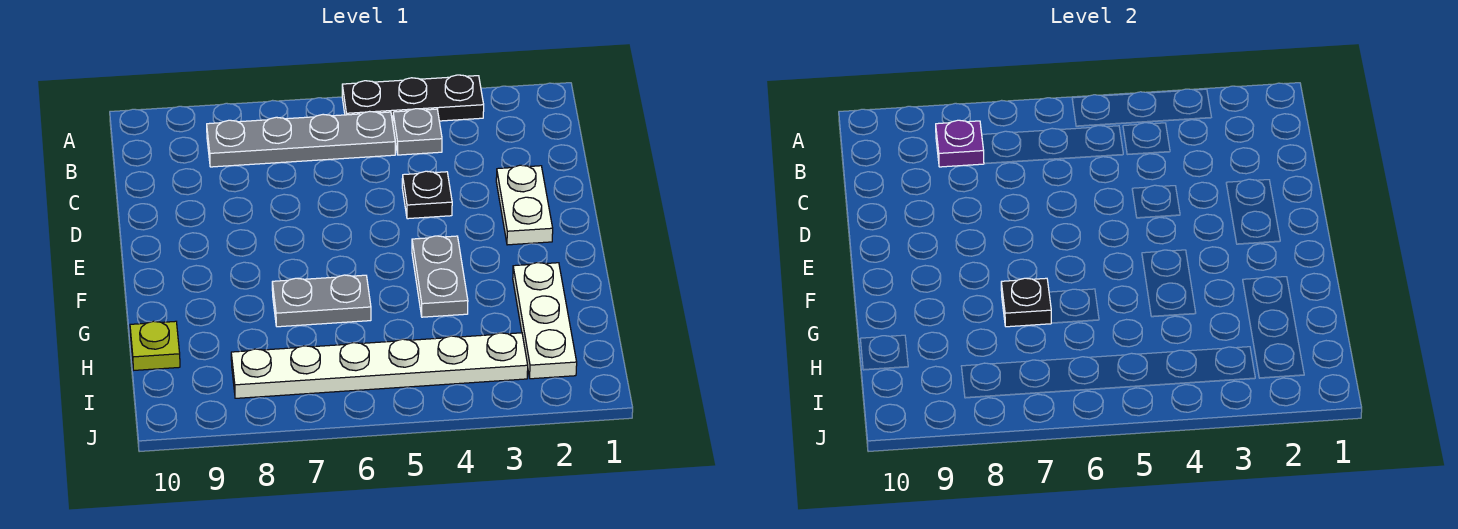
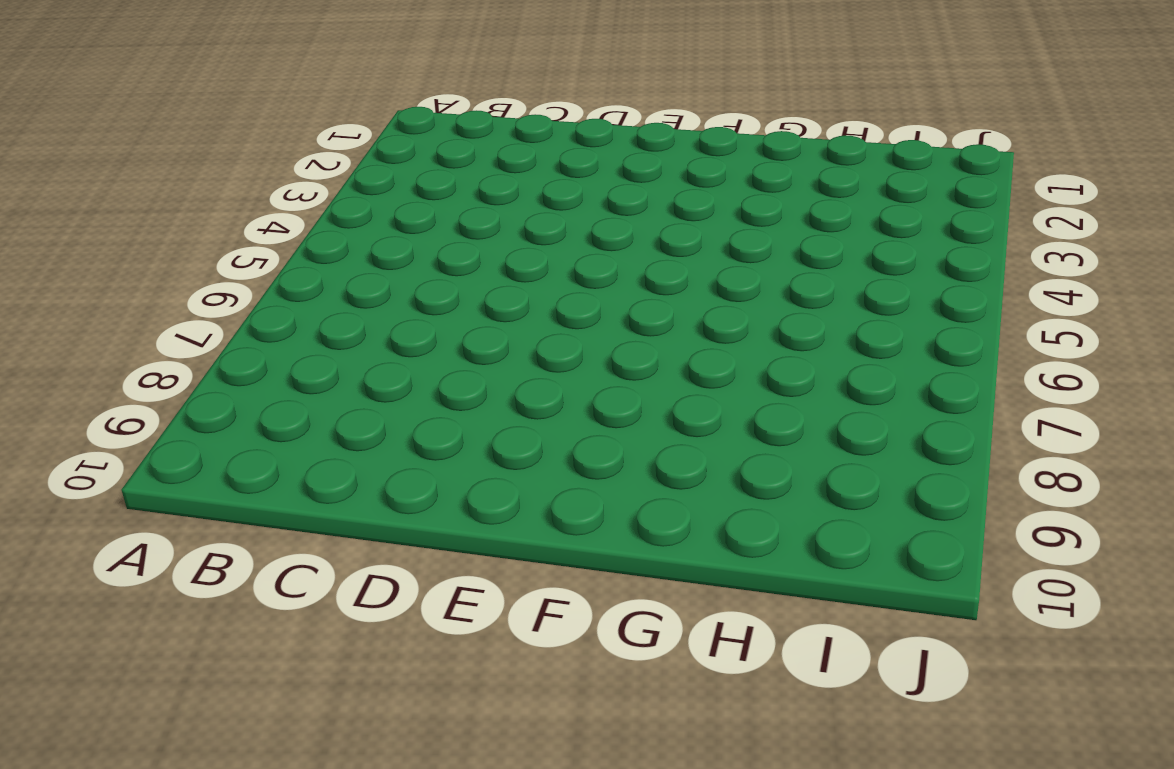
none -> black plate A3:A5 level 1
none -> grey plate B4 level 1
none -> grey plate B5:B8 level 1

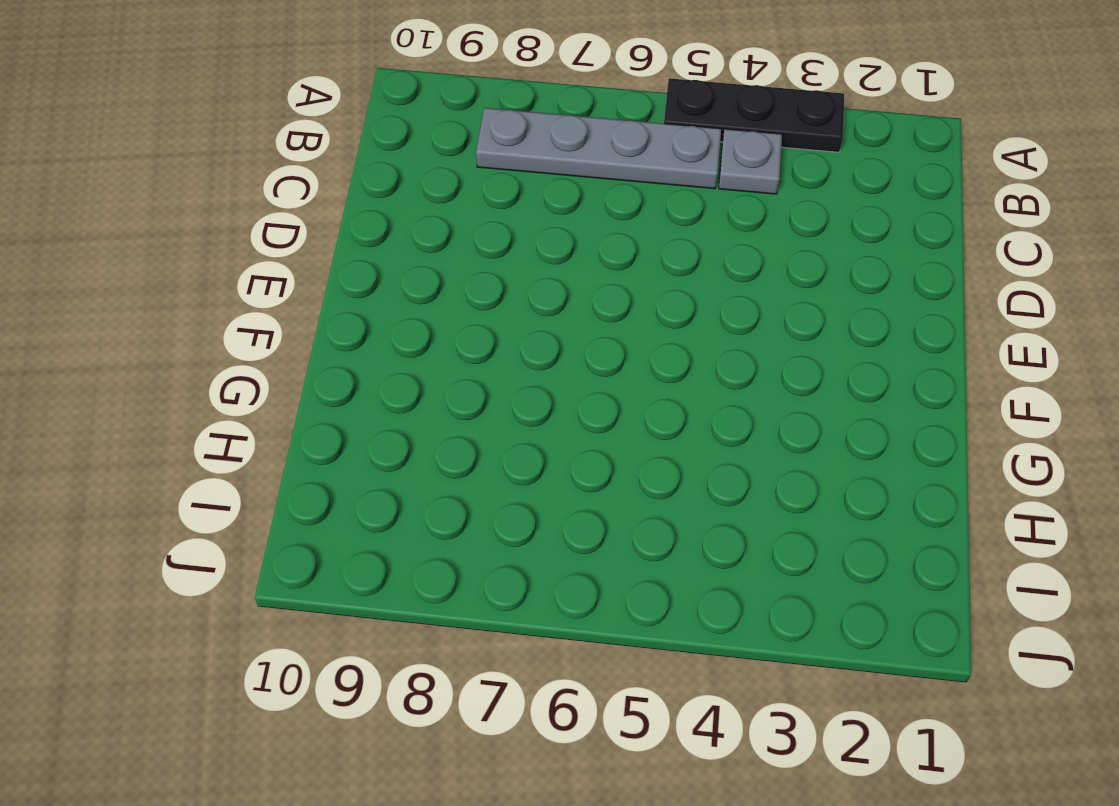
none -> white plate D2:E2 level 1
none -> black plate D4 level 1
none -> grey plate F4:G4 level 1

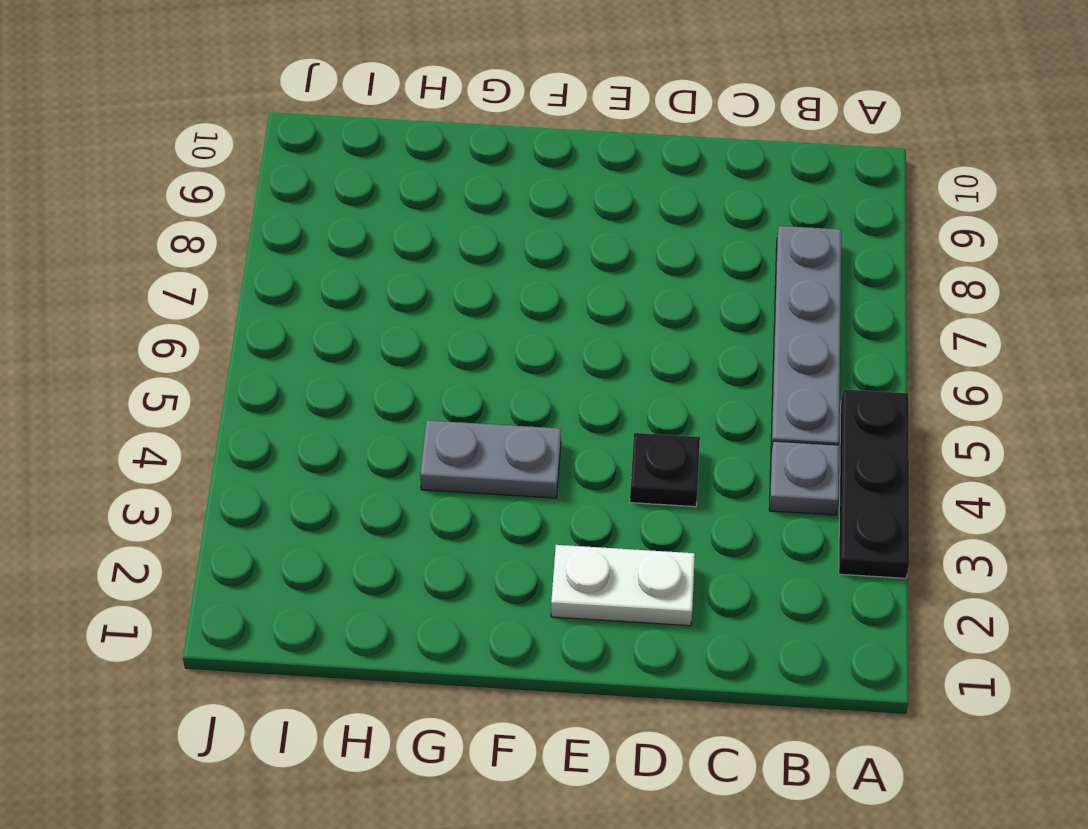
none -> white plate G2:I2 level 1
none -> grey plate G6:G7 level 1
none -> lime plate H10 level 1

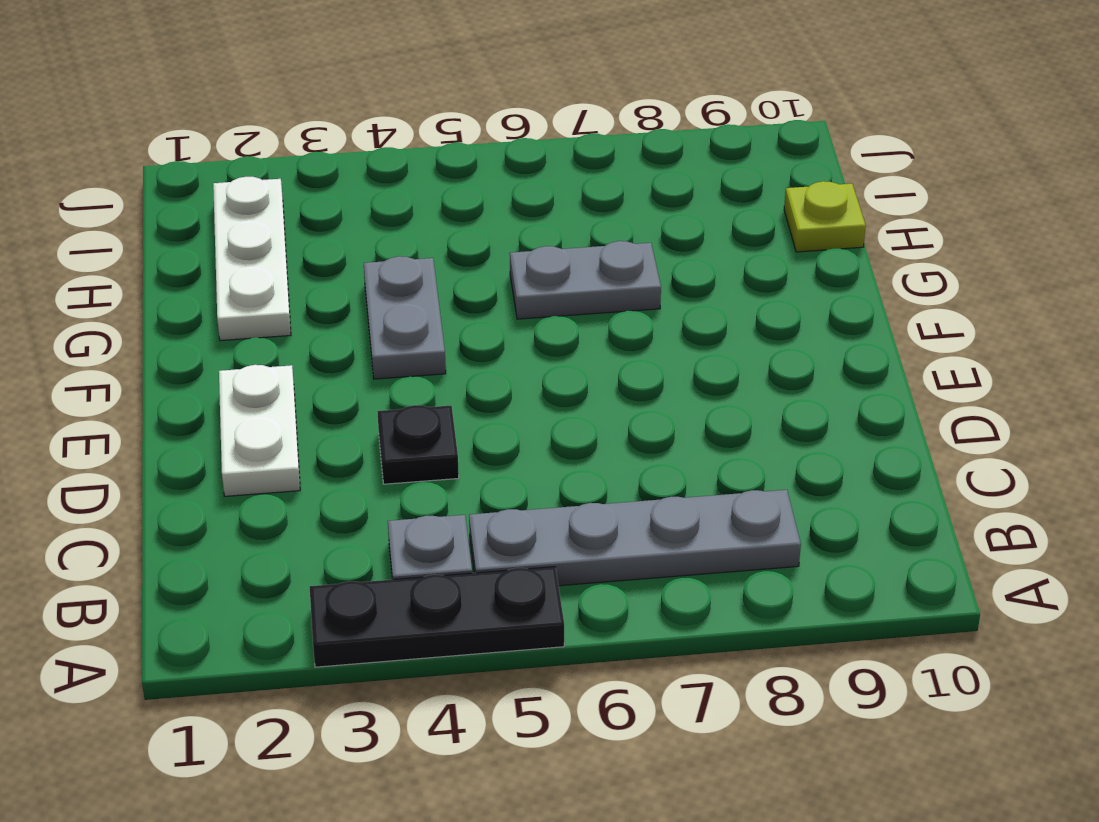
none -> white plate I3:I8 level 1
none -> purple plate B8 level 2
none -> black plate G7 level 2

